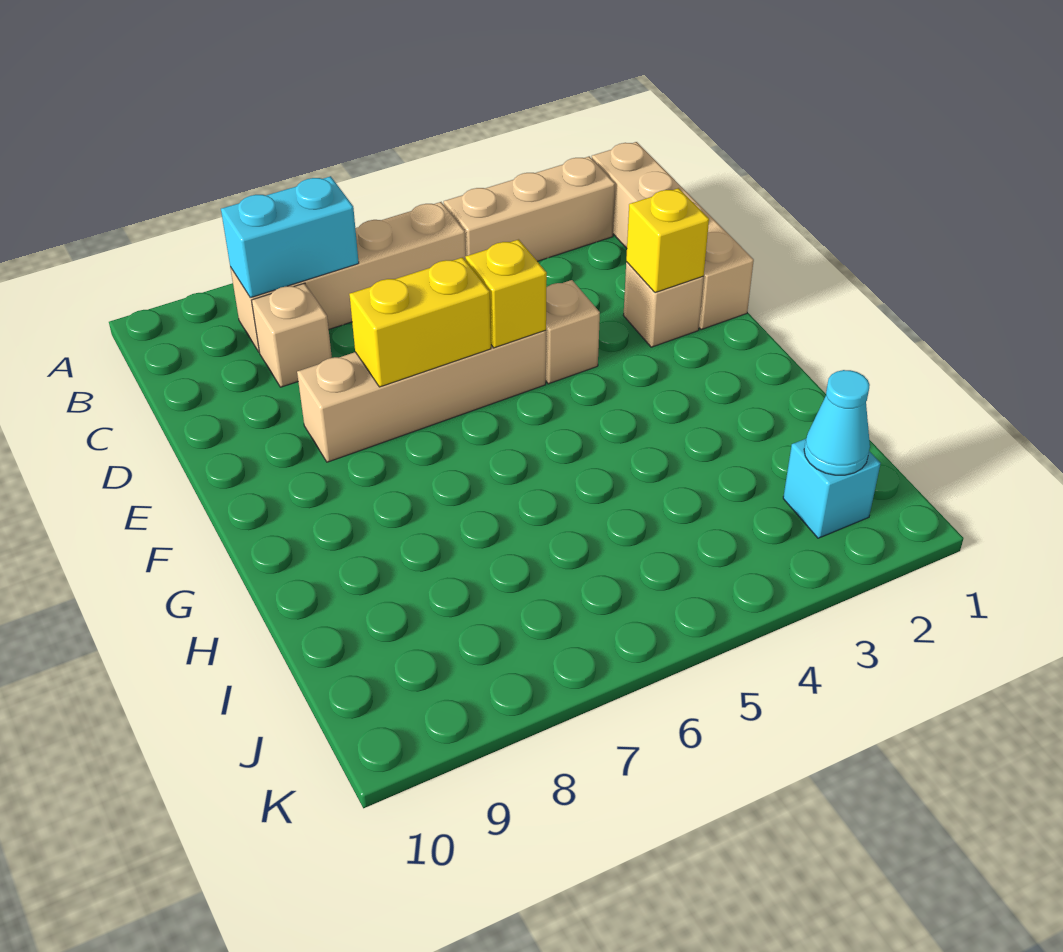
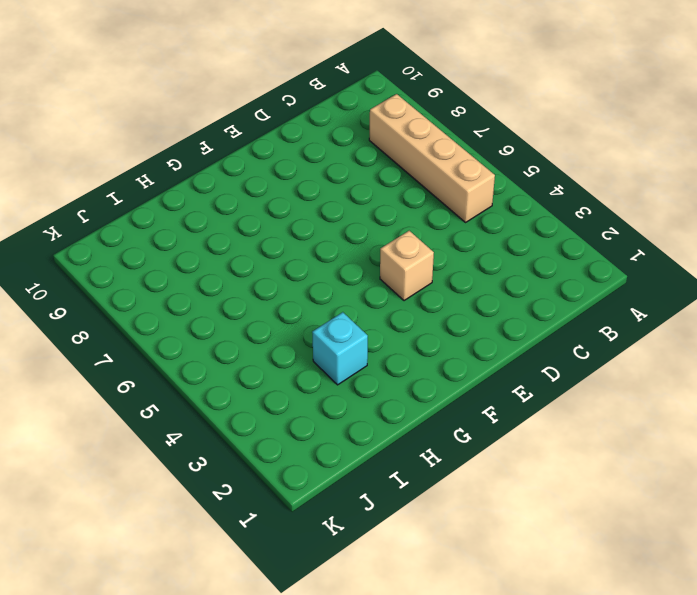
cyan brick H3 level 1 -> cyan brick J2 level 1
none -> tan brick B1:E1 level 1
none -> tan brick B2:B4 level 1
none -> tan brick C8 level 1

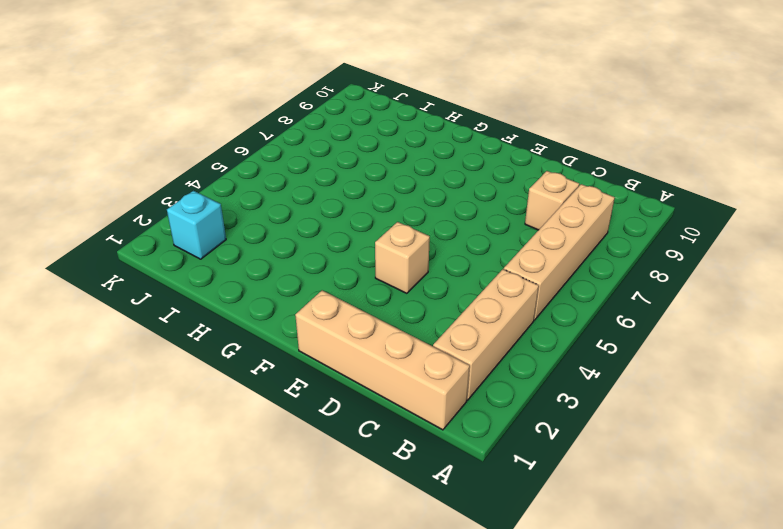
none -> tan brick E2 level 1
none -> tan brick E5:E8 level 1
none -> cyan brick B7:B8 level 2

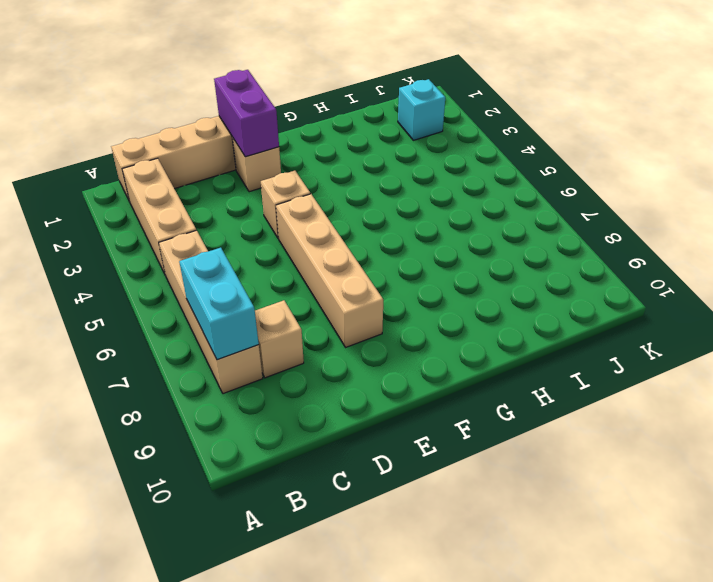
purple brick E1:E2 level 2 -> yellow brick E2 level 2
none -> yellow brick E5 level 2
none -> yellow brick E6:E7 level 2
none -> cyan cone J2 level 2

